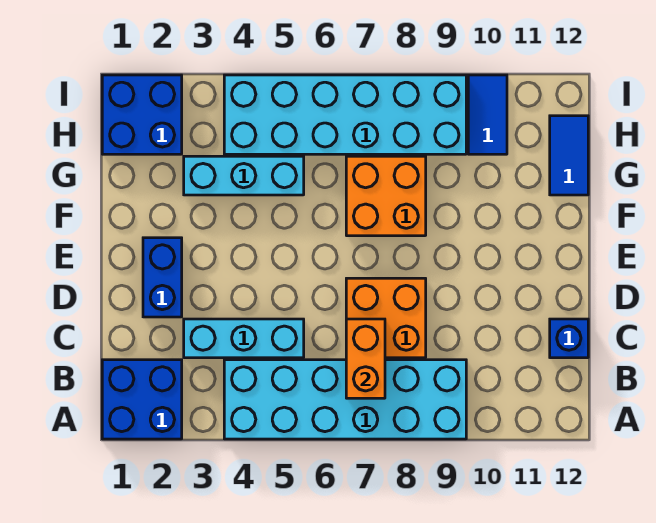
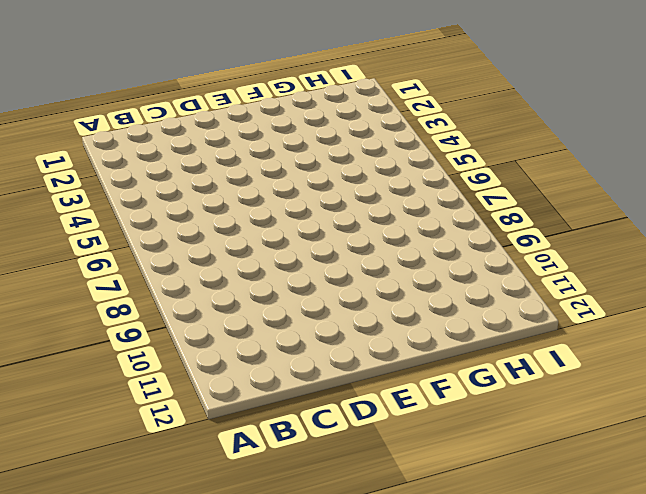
none -> blue brick A1:B2 level 1
none -> cyan brick A4:B9 level 1
none -> cyan brick C3:C5 level 1

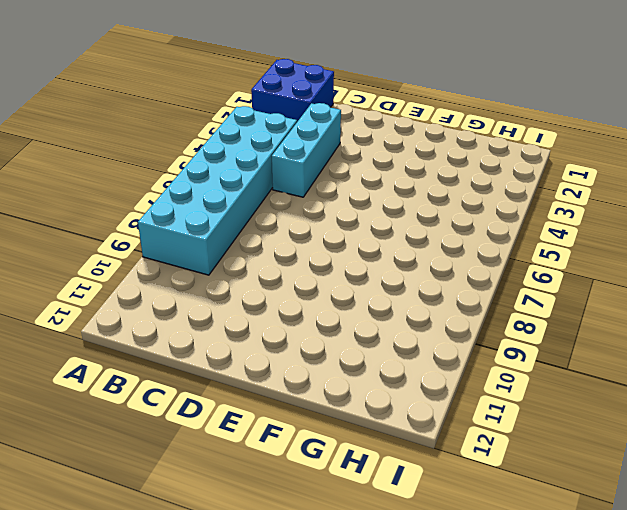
none -> orange brick C7:D8 level 1
none -> blue brick C12 level 1
none -> blue brick D2:E2 level 1

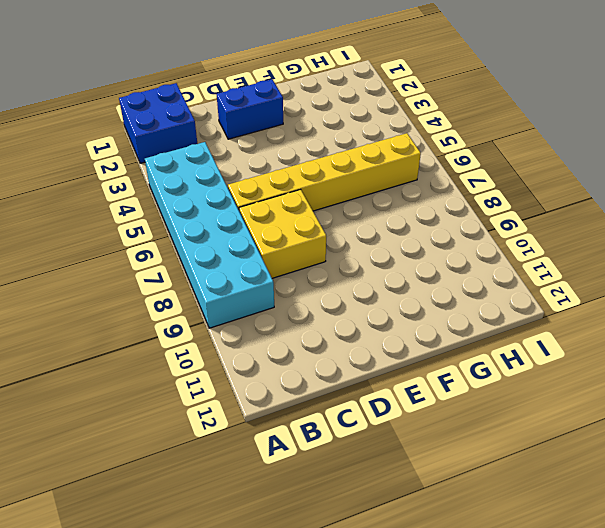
yellow brick C6:H6 level 1 -> cyan brick H4:I9 level 1
yellow brick C7:D8 level 1 -> orange brick C7:D8 level 1
none -> cyan brick C3:C5 level 1
none -> blue brick C12 level 1
none -> orange brick F7:G8 level 1

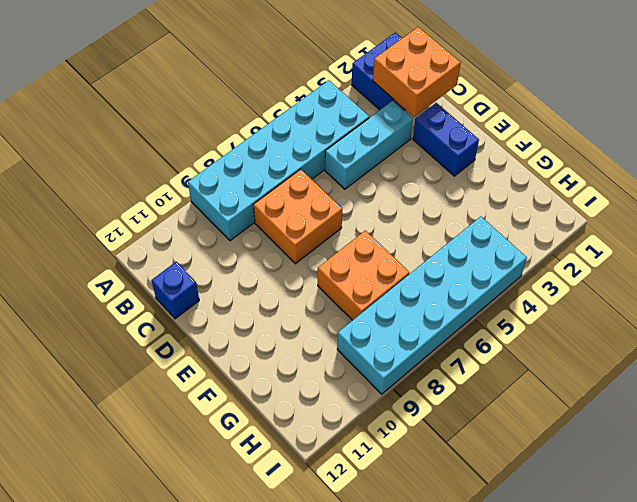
orange brick B1:C2 level 2 -> none
none -> cyan brick G3:G5 level 1
none -> blue tile G12:H12 level 1
none -> blue brick H1:I2 level 1

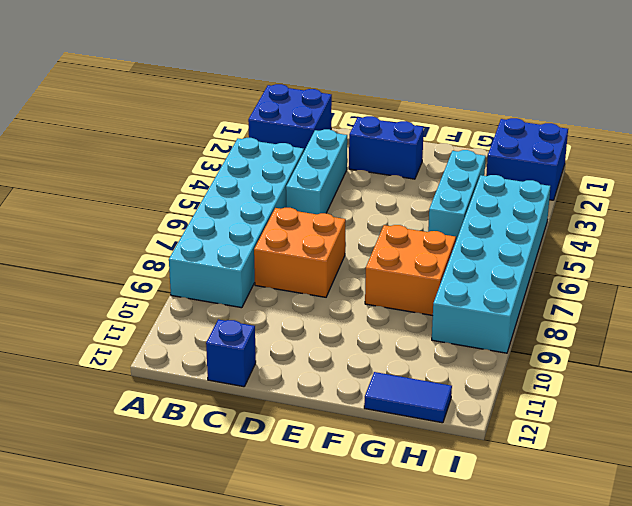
none -> blue tile H10:I10 level 1
none -> orange brick B7:C7 level 2

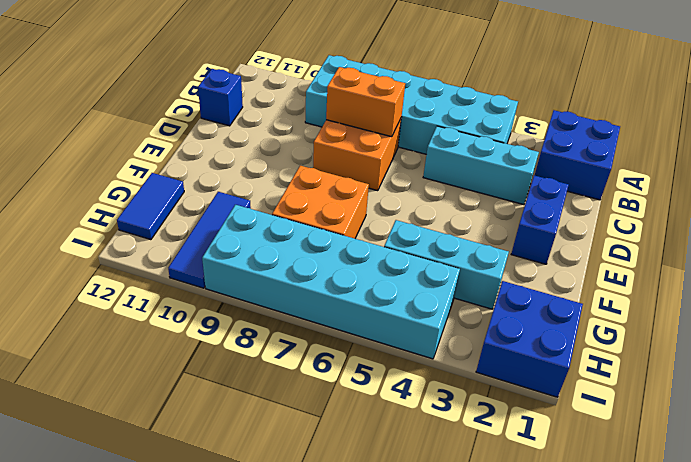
orange brick C7:C8 level 2 -> orange brick B7:C7 level 2
blue tile G10:I10 level 1 -> blue tile H10:I10 level 1

